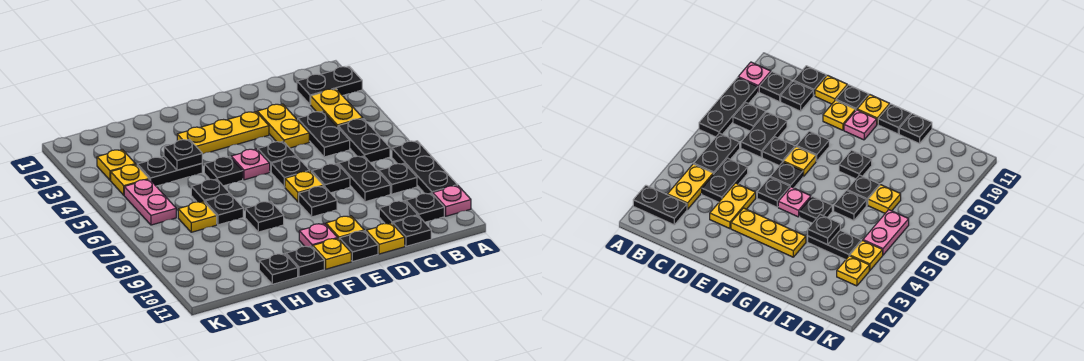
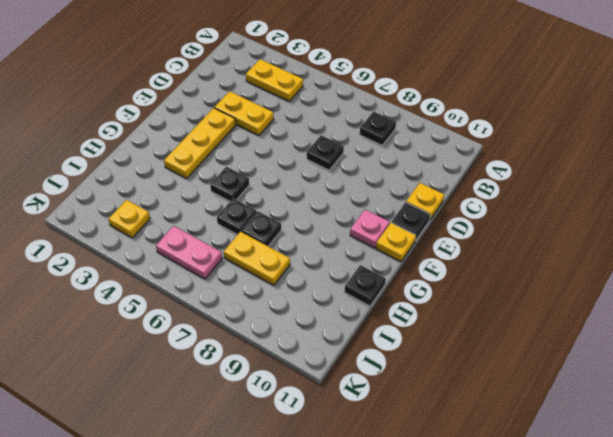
yellow plate I7:I8 level 1 -> yellow plate I7 level 1
none -> black plate A2:B2 level 1
none -> black plate A7:A9 level 1
none -> pink plate A10 level 1
none -> black plate B5:B6 level 1

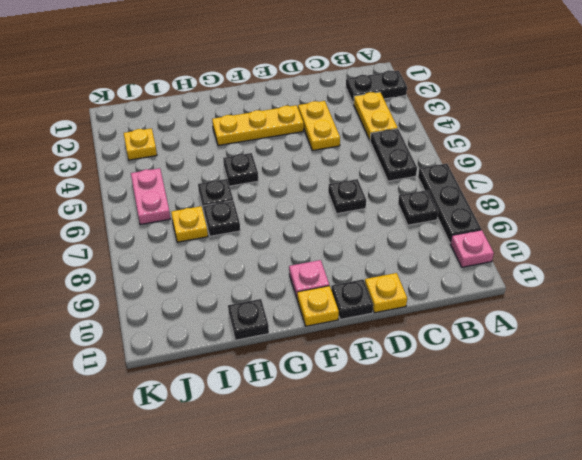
none -> black plate B10 level 1
none -> black plate C4:C5 level 1
none -> black plate C7:C8 level 1
none -> black plate C10 level 1

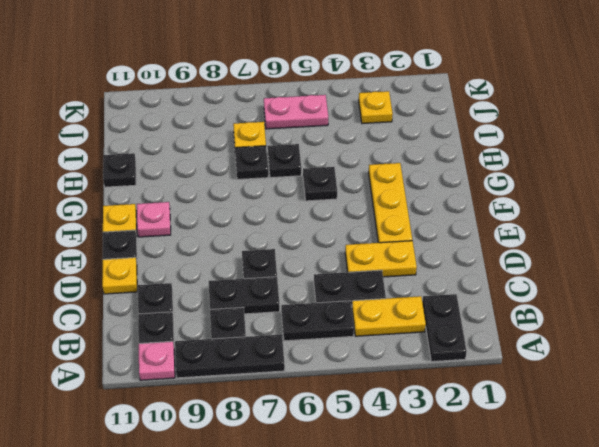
none -> black plate C11 level 1
none -> black plate E5 level 1
none -> black plate E6 level 1
none -> yellow plate E7 level 1

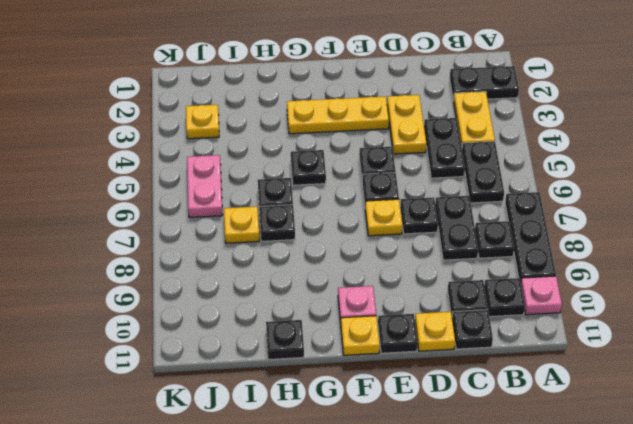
none -> black plate E8 level 1
none -> yellow plate E10 level 1
none -> pink plate F5 level 1
none -> black plate G8 level 1

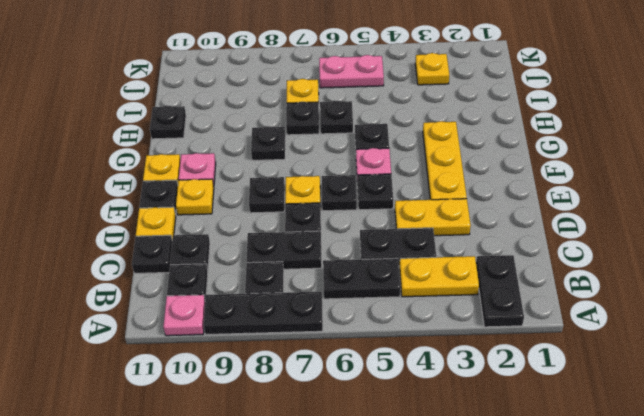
none -> black plate G11 level 1
none -> black plate H4:I4 level 1
none -> yellow plate J4 level 1
none -> black plate H4 level 2

